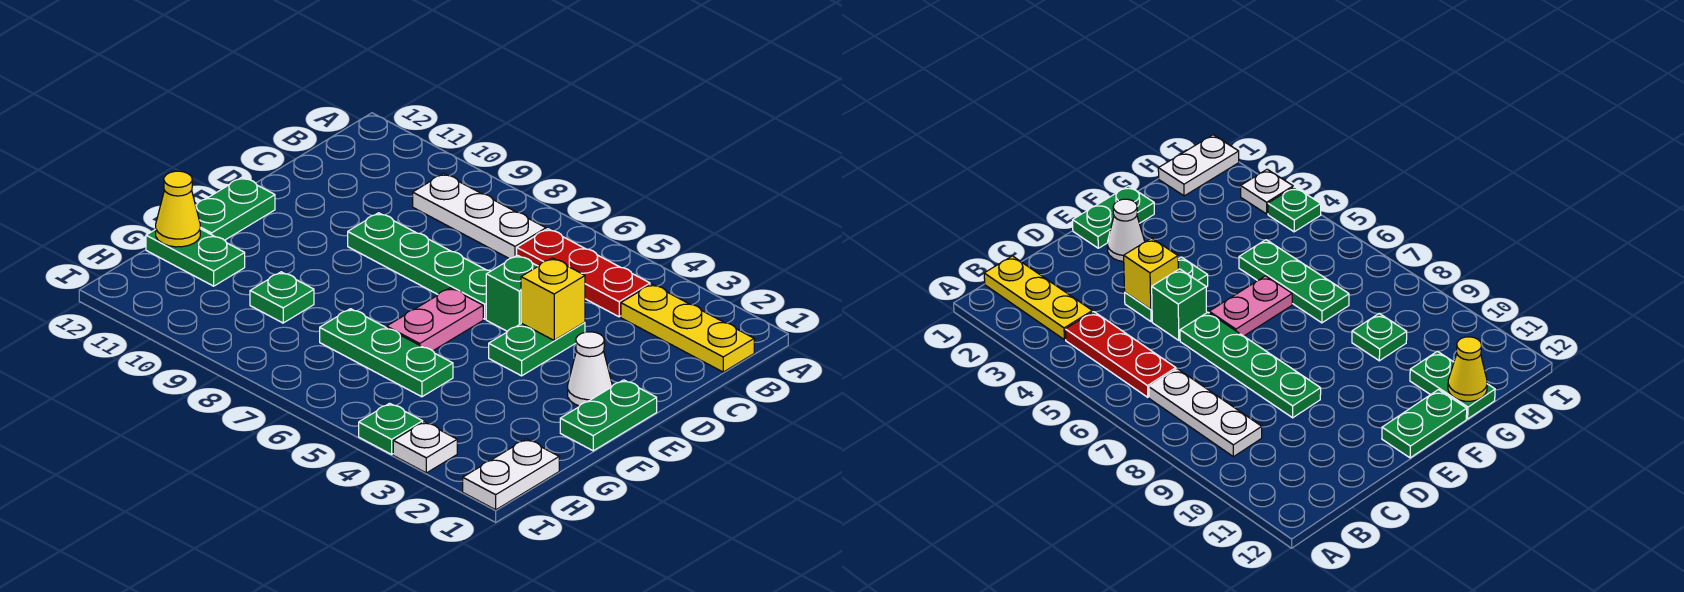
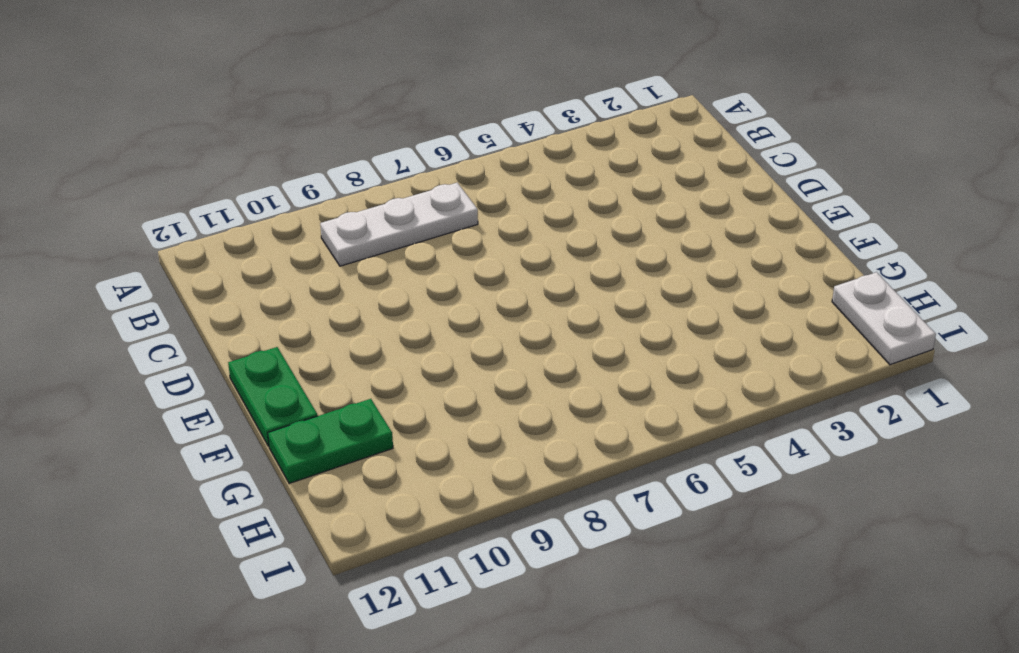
none -> yellow plate B1:B3 level 1
none -> red plate B4:B6 level 1
none -> green plate D4:E4 level 1

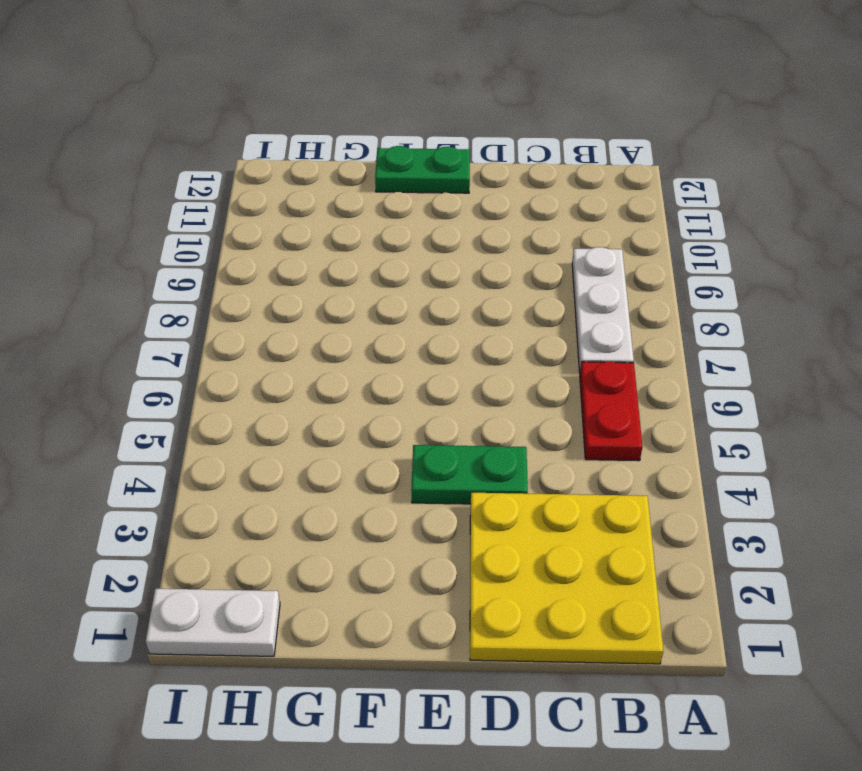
yellow plate B1:D3 level 1 -> yellow plate B1:B3 level 1
red plate B5:B6 level 1 -> red plate B4:B6 level 1
none -> green brick D5 level 1
none -> green plate D6:D9 level 1
none -> green plate E1:F1 level 1

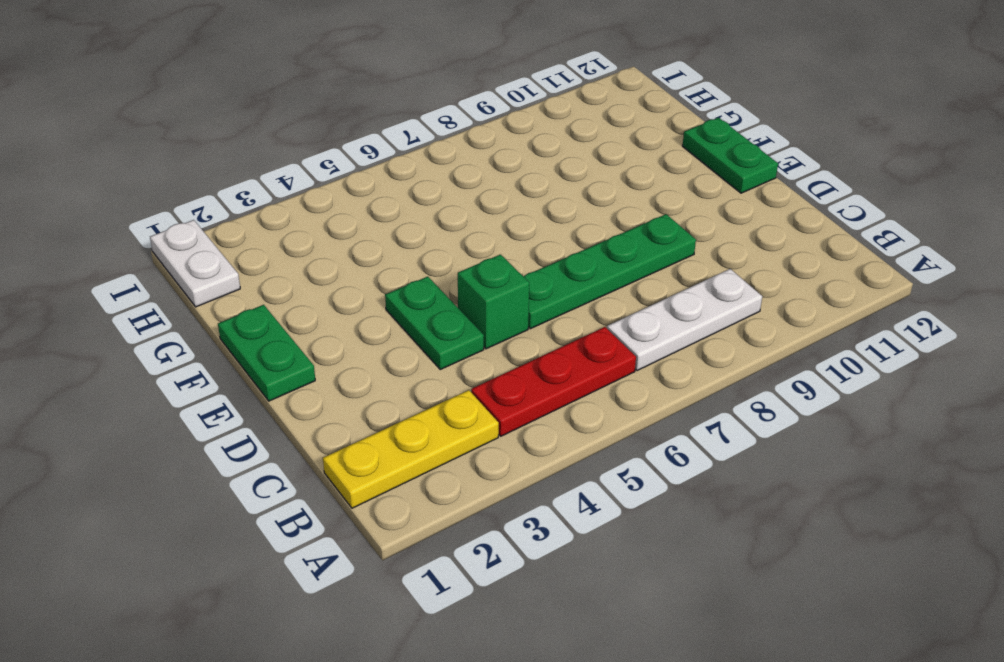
none -> white cone E2 level 1
none -> pink plate E6:F6 level 1
none -> green plate G5:G7 level 1

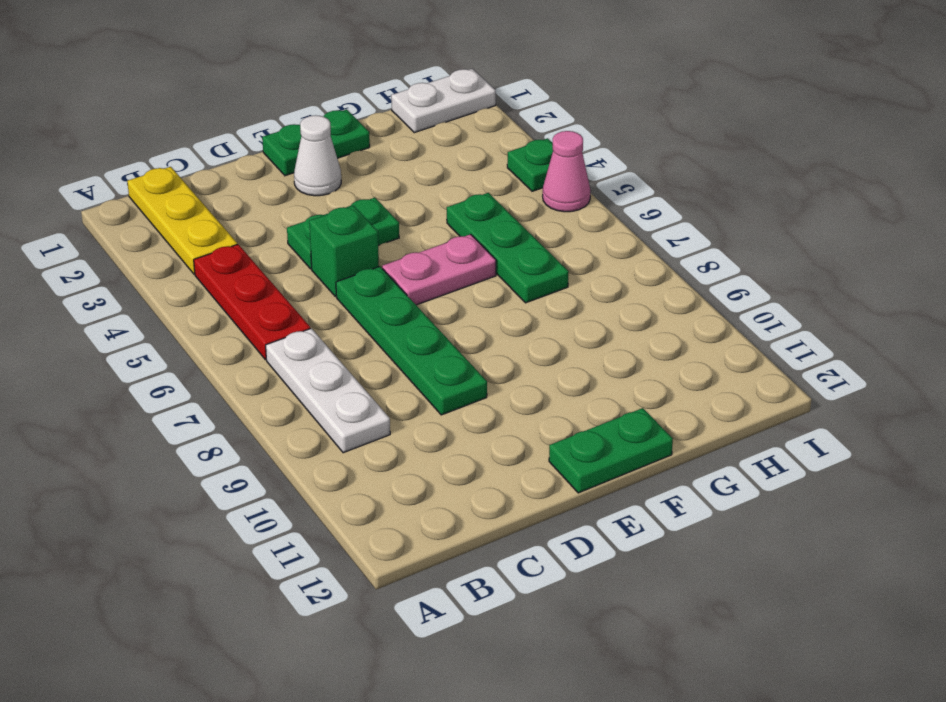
pink cone I5 level 1 -> none
none -> green plate G9 level 1
none -> green plate G11:G12 level 1
none -> white plate I3 level 1

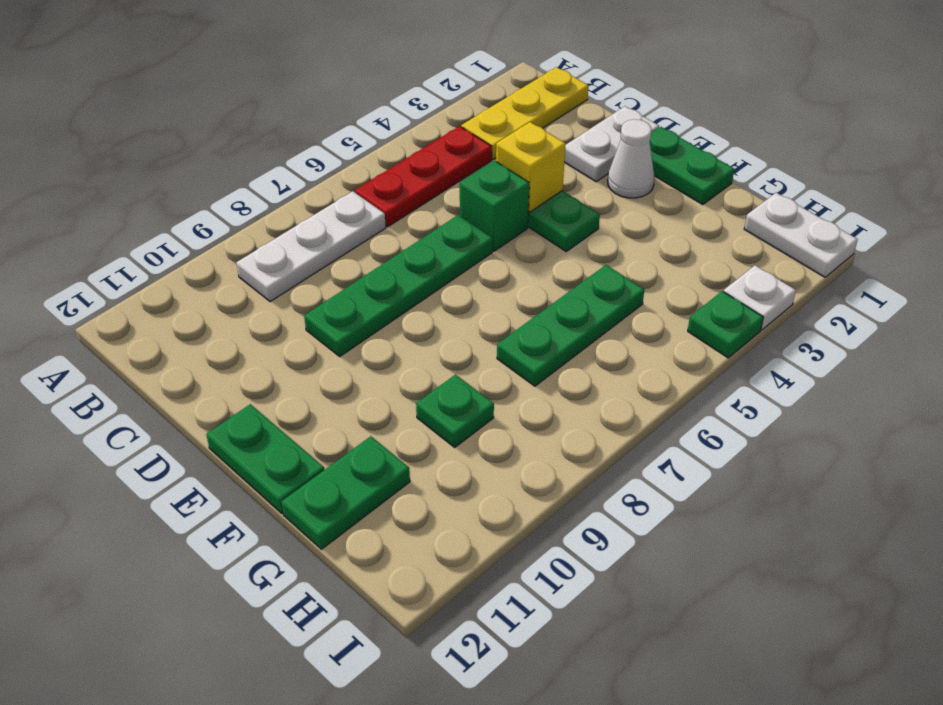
white plate D1:D2 level 1 -> none
none -> pink plate E6:F6 level 1
none -> yellow cone G12 level 2

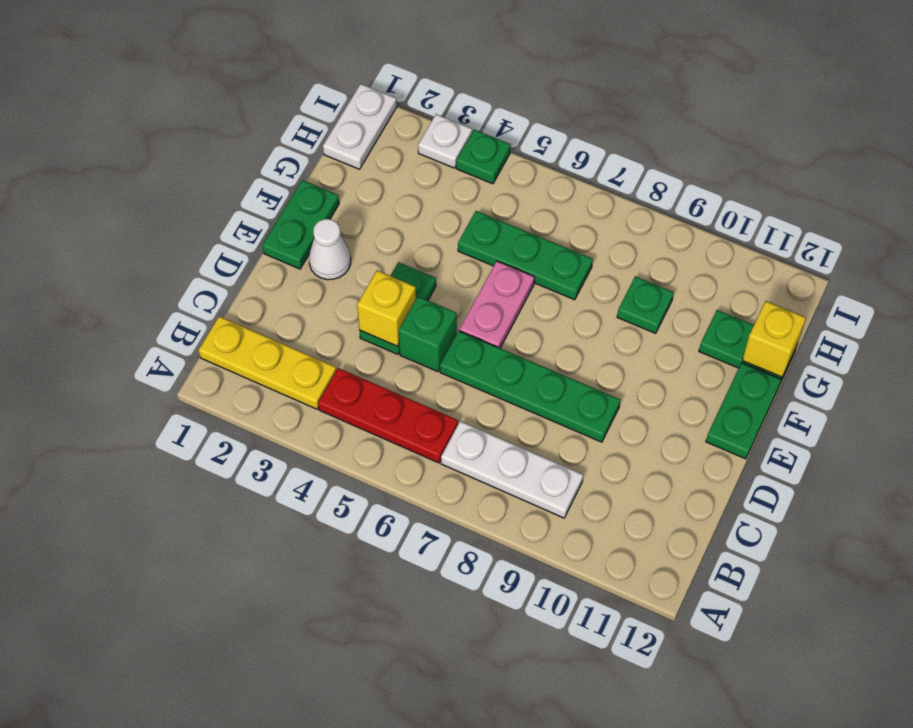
yellow brick G12 level 2 -> yellow cone G12 level 2

